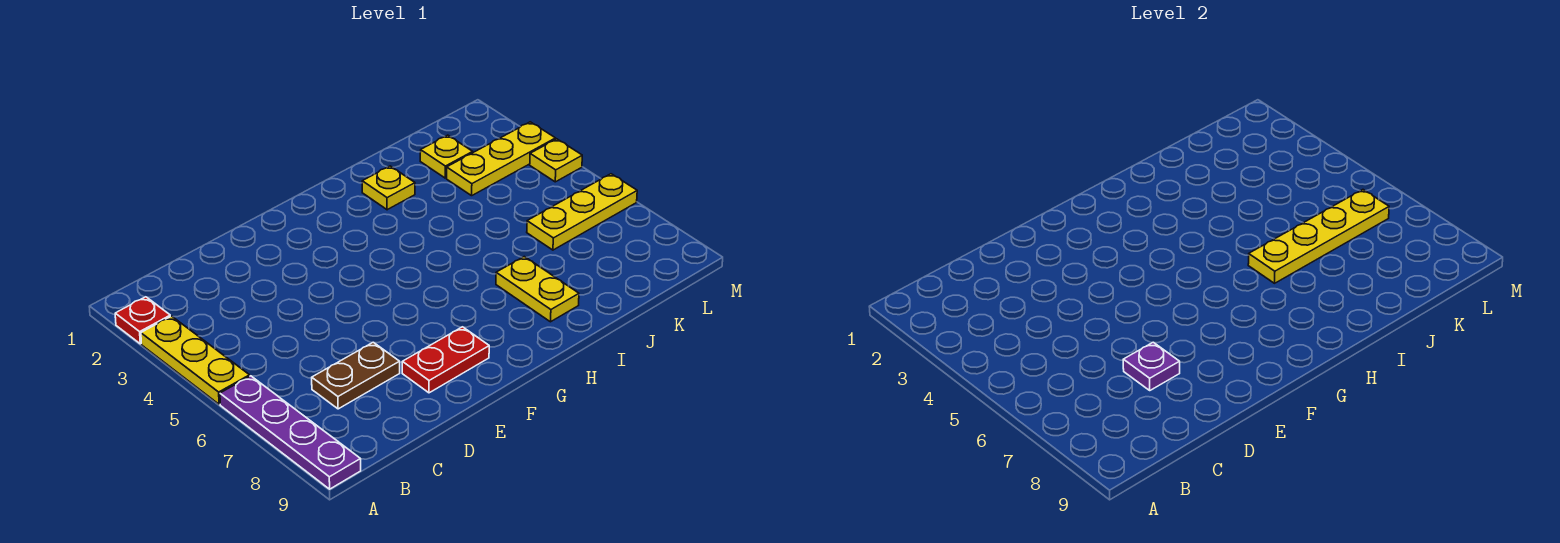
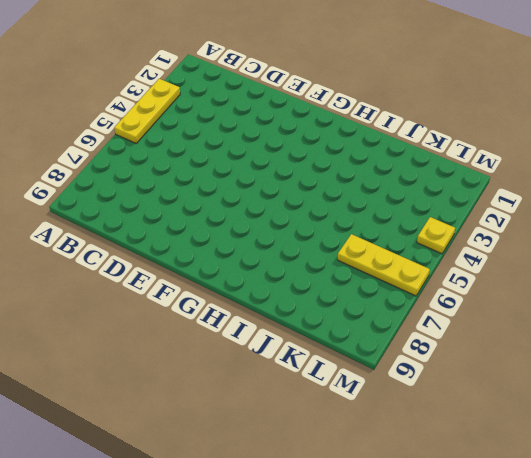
none -> red plate A2 level 1
none -> purple plate A6:A9 level 1
none -> brown plate C7:D7 level 1

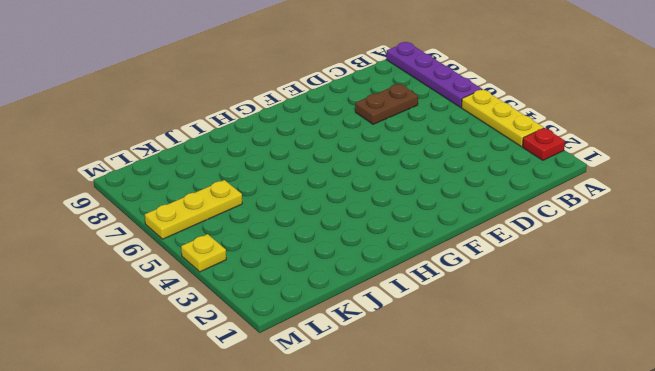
none -> red plate E8:F8 level 1
none -> yellow plate I2 level 1
none -> yellow plate I7:I8 level 1

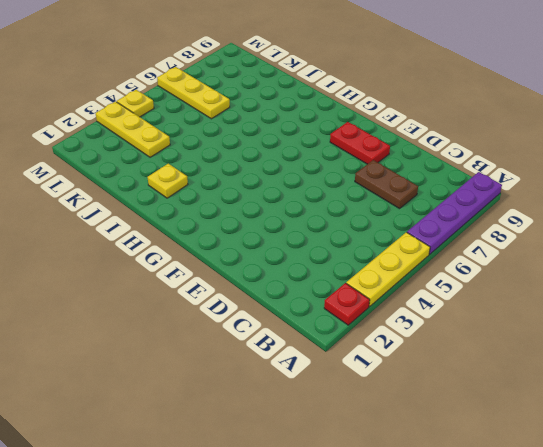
none -> yellow plate I7:I8 level 1
none -> yellow plate K2 level 1
none -> purple plate D7 level 2

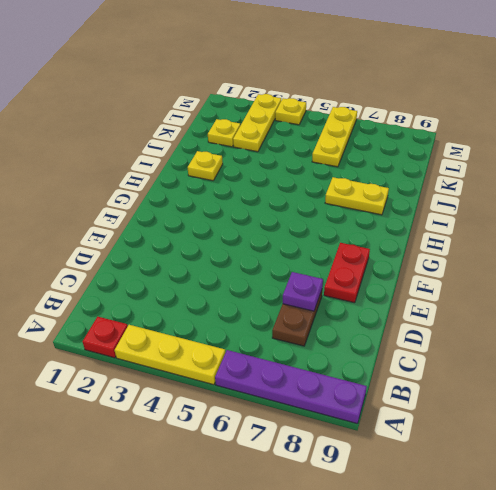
none -> yellow plate I6:L6 level 2

